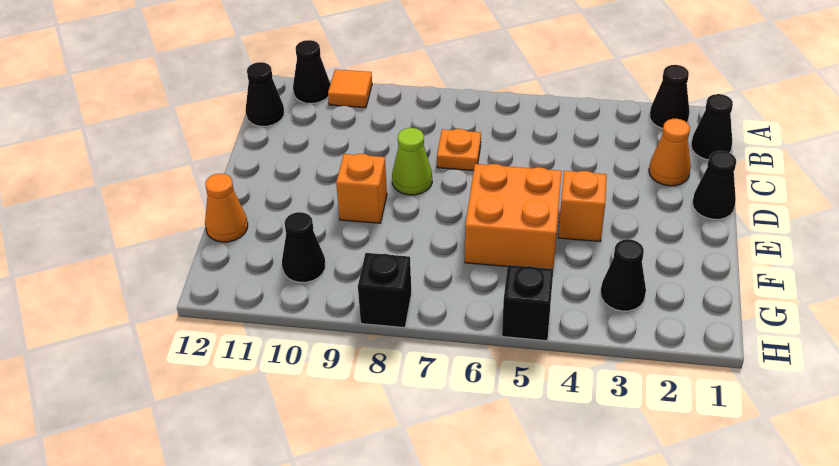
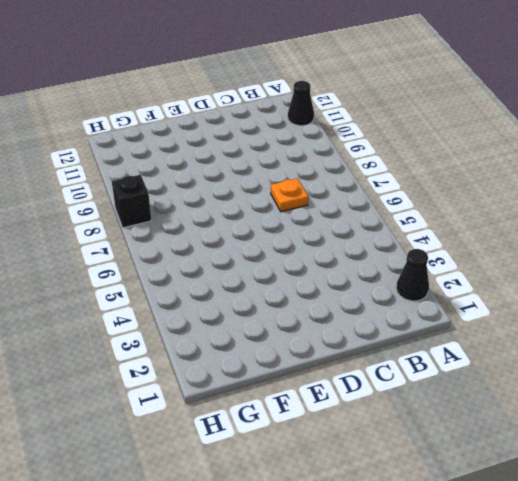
none -> orange tile A10 level 1
none -> black cone B1 level 1
none -> black cone B12 level 1

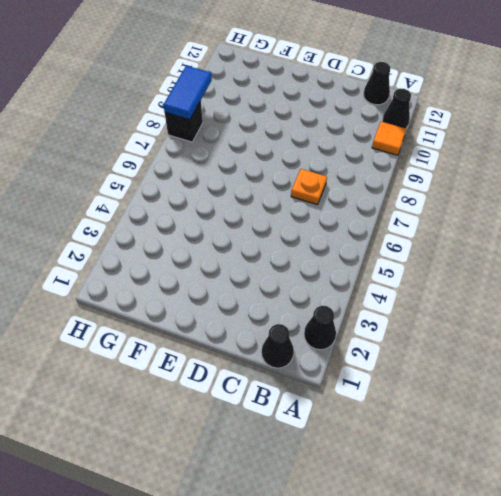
blue tile H8:H9 level 2 -> none
none -> orange cone C2 level 1
none -> black cone D1 level 1
none -> lime cone D8 level 1

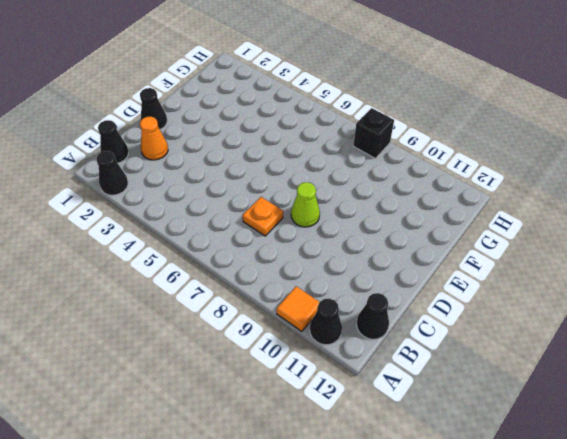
none -> orange brick E4 level 1
none -> orange brick E5:F6 level 1
none -> orange brick E9 level 1

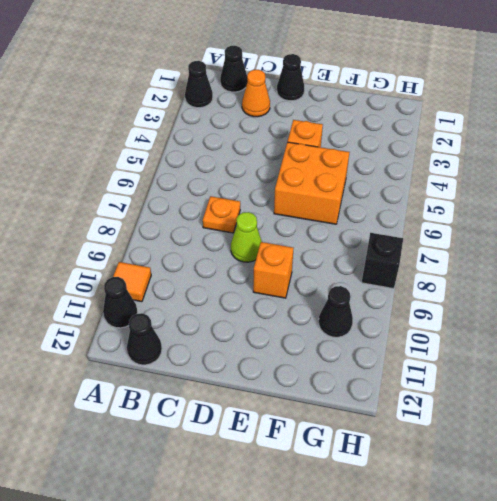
none -> orange cone F12 level 1
none -> black cone G3 level 1
none -> black brick H5 level 1

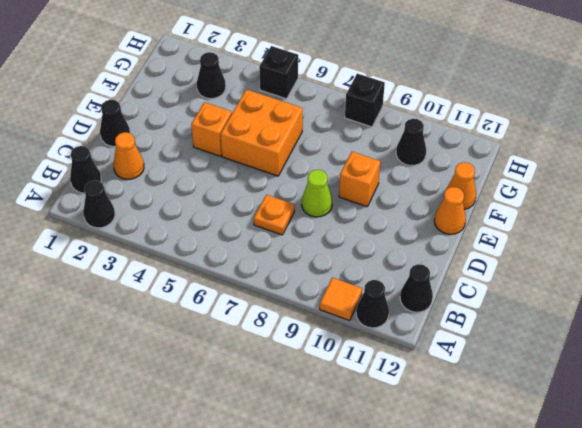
orange cone E12 level 1 -> none

